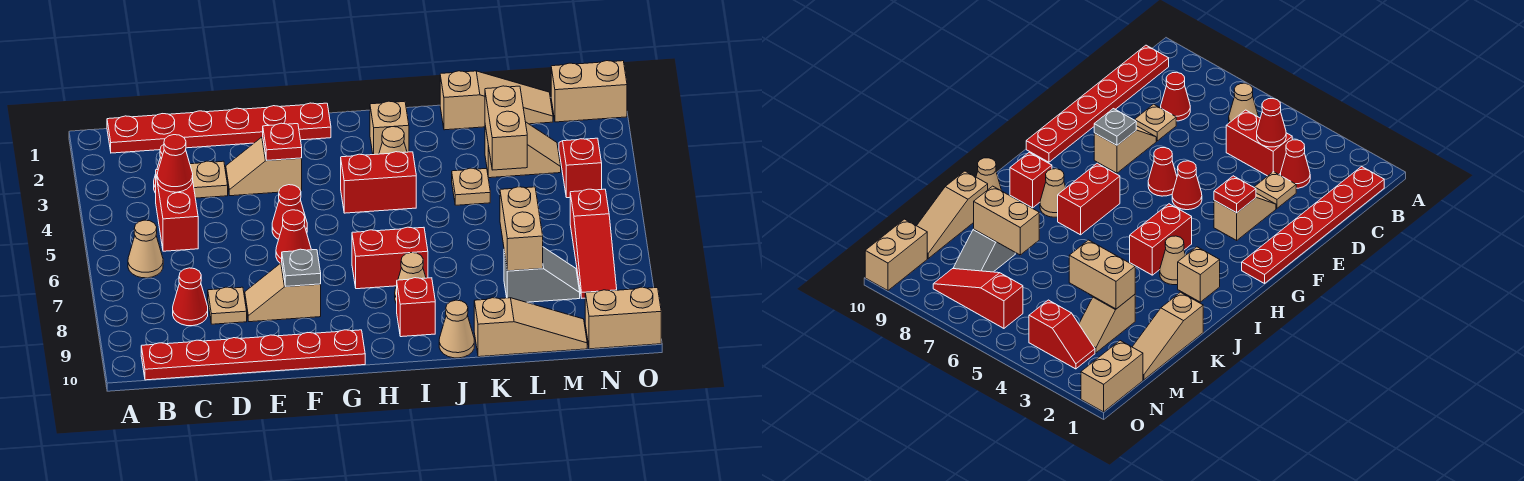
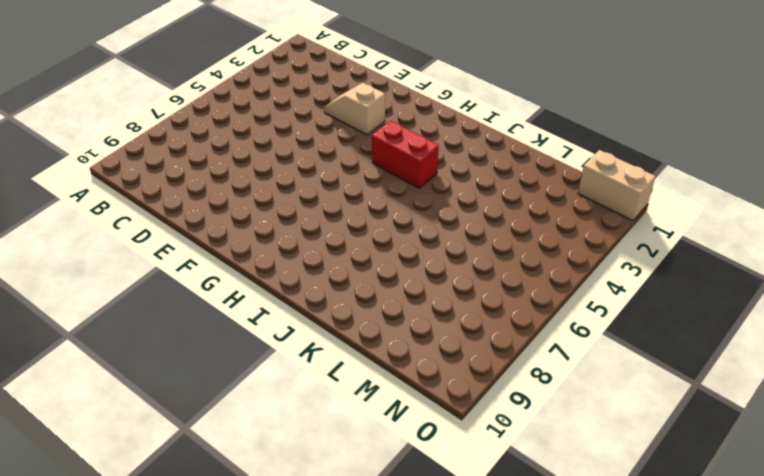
none -> red plate B1:G1 level 1
none -> tan cone B6 level 1
none -> red plate B10:G10 level 1
none -> red cone C3 level 1

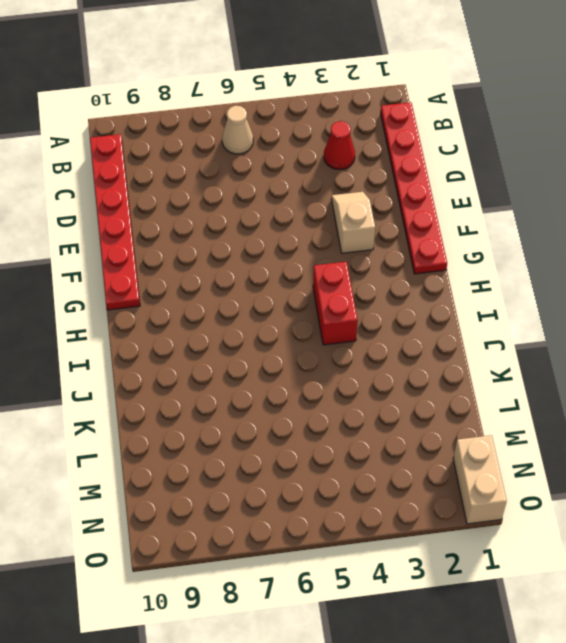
none -> red brick C4:C5 level 1
none -> red cone C8 level 1
none -> tan plate D3 level 1
none -> tan plate D8 level 1

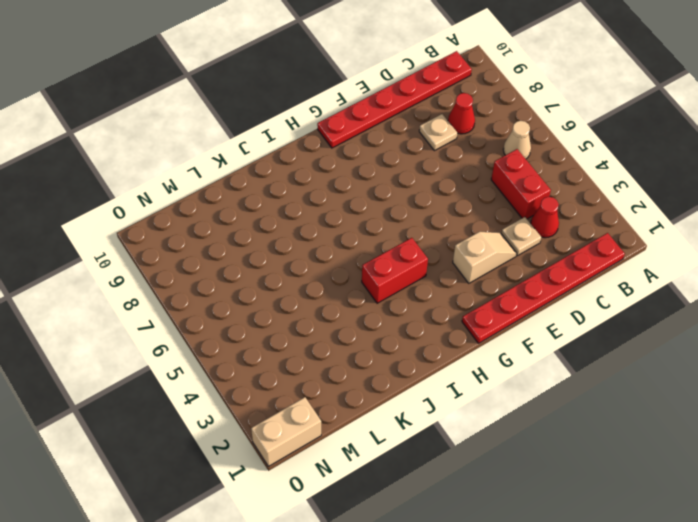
none -> tan slope E8:F8 level 1 top F
none -> red cone F5 level 1
none -> red cone F6 level 1
none -> red brick H7:I7 level 1

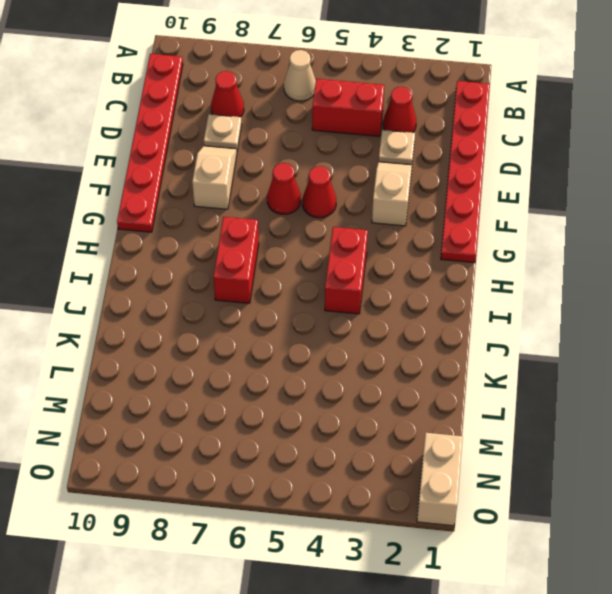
none -> tan brick I2 level 1
none -> tan cone I3 level 1
none -> tan cone I8 level 1
none -> red brick I9 level 1

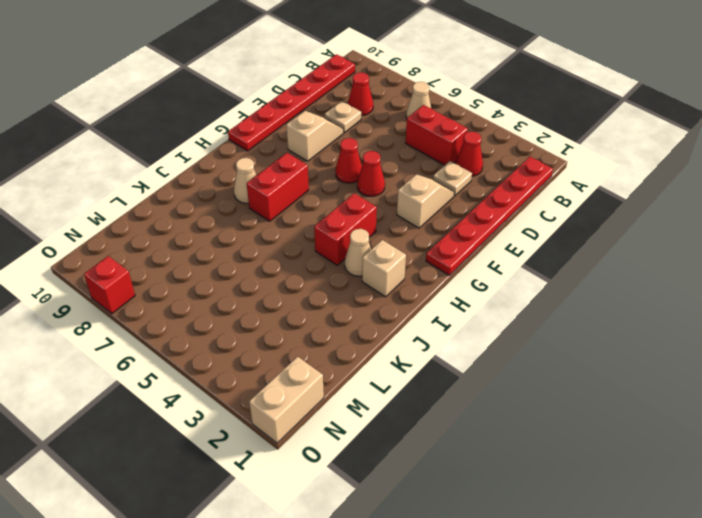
red brick O8 level 1 -> red brick I9 level 1
none -> tan cone J10 level 1
none -> tan slope K1:M1 level 1 top K
none -> tan plate K4 level 1
none -> tan slope K10:M10 level 1 top K

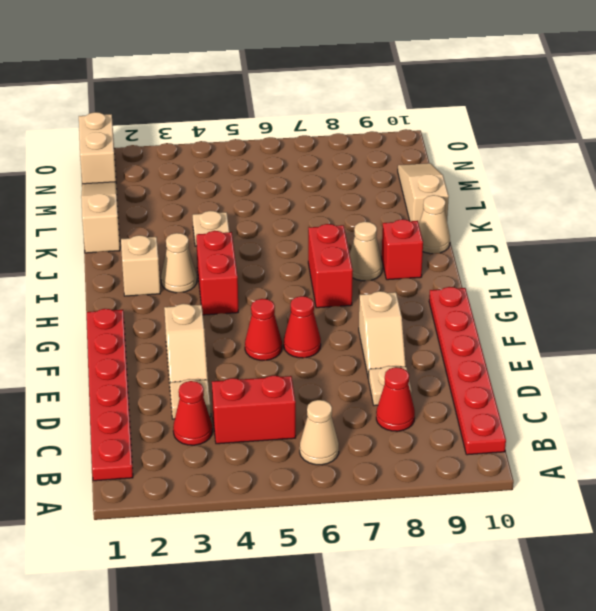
none -> tan slope L3:M3 level 1 top L
none -> grey slope L8:M8 level 1 top L
none -> red slope N3:N4 level 1 top 4
none -> red slope N6:N8 level 1 top 6

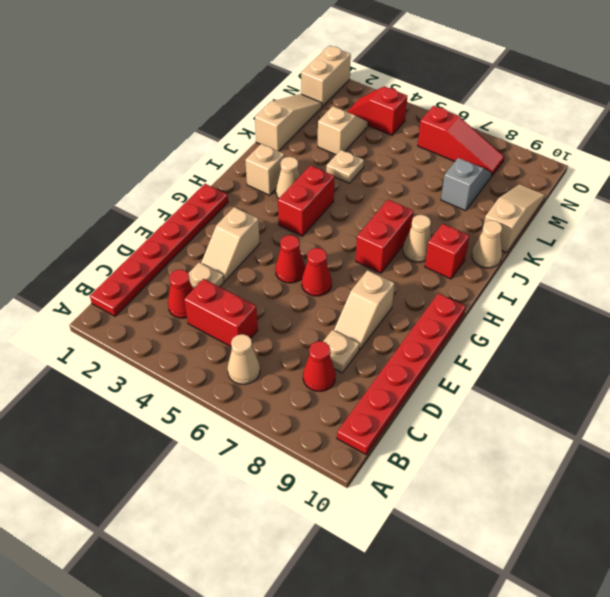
none -> tan brick N10:O10 level 1
none -> red cone C4 level 2
none -> red plate F3 level 2
none -> grey plate F8 level 2

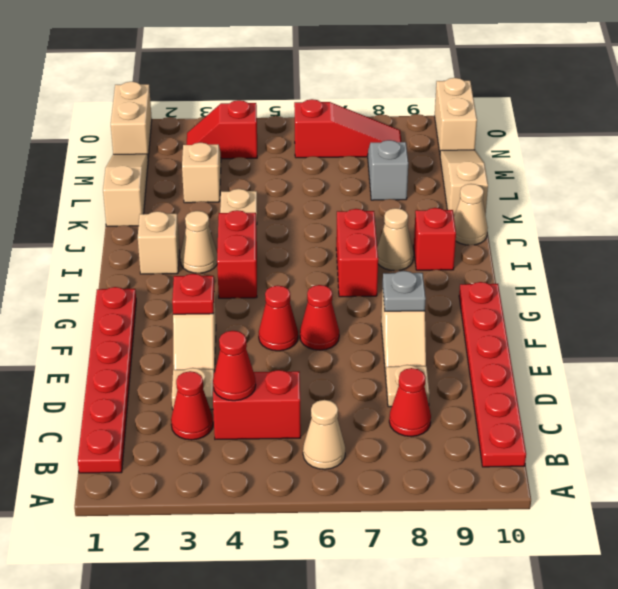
none -> tan brick L3:L4 level 2
none -> tan brick L7:L8 level 2

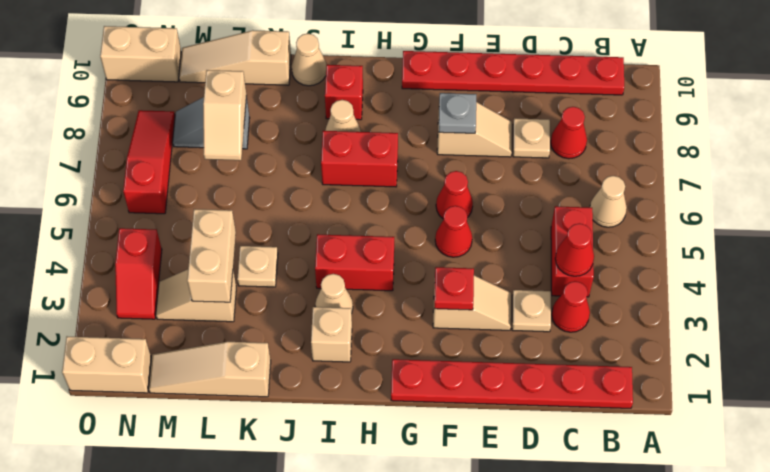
tan slope L7:L8 level 2 top 8 -> tan brick L7:L8 level 2

